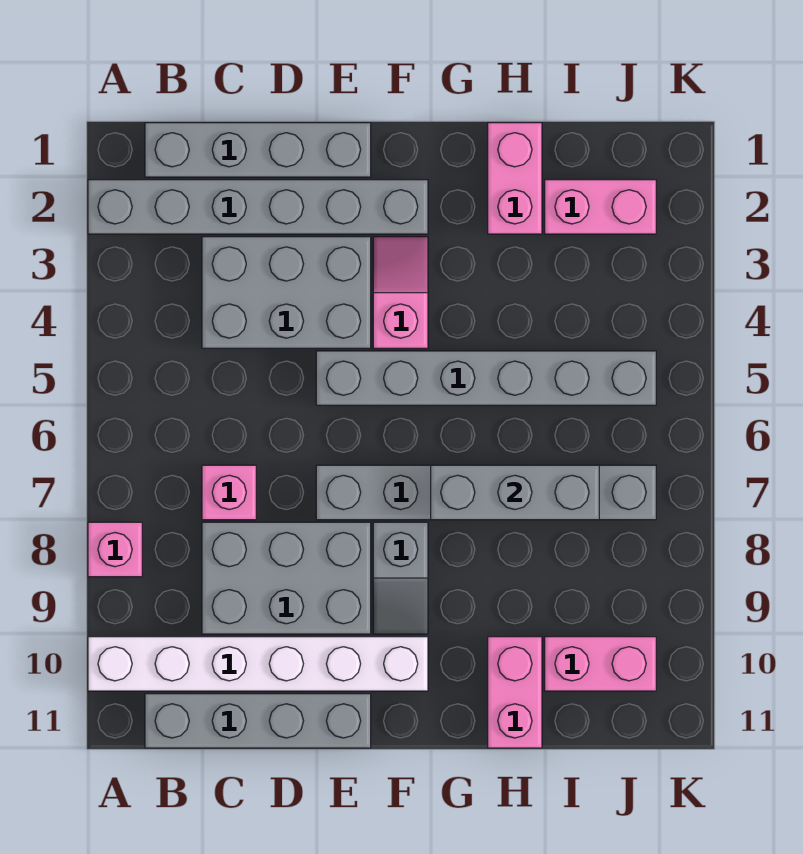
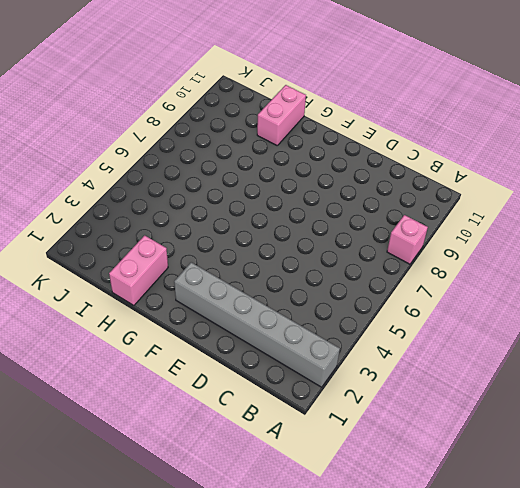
none -> white brick A10:F10 level 1
none -> grey brick B1:E1 level 1
none -> grey brick B11:E11 level 1

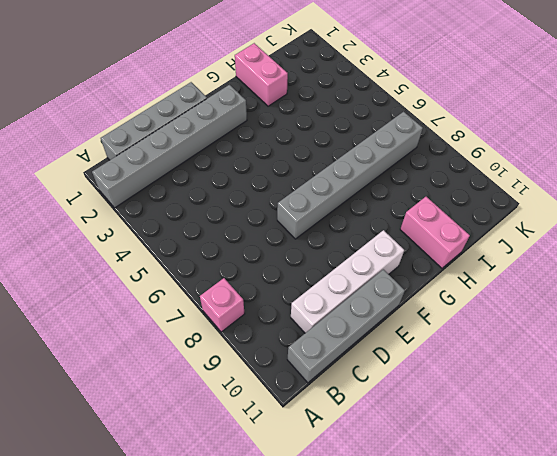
white brick C10:F10 level 1 -> white brick A10:F10 level 1
none -> grey brick C3:E4 level 1
none -> pink brick C7 level 1
none -> grey brick C8:E9 level 1

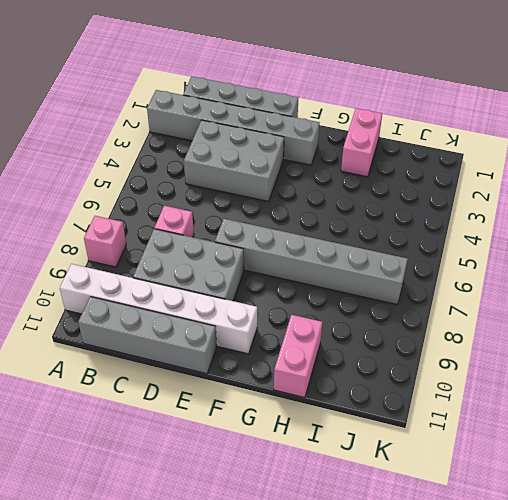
none -> grey brick E5:J5 level 1
none -> pink slope F3:F4 level 1 top 4
none -> grey slope F8:F9 level 1 top 8

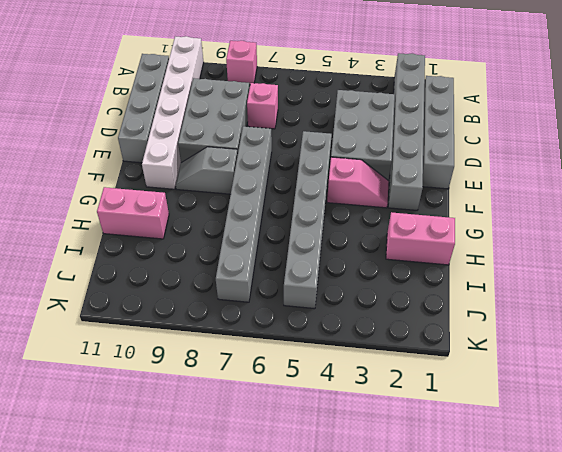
none -> pink brick I2:J2 level 1
none -> pink brick I10:J10 level 1
none -> grey brick G7:I7 level 2

